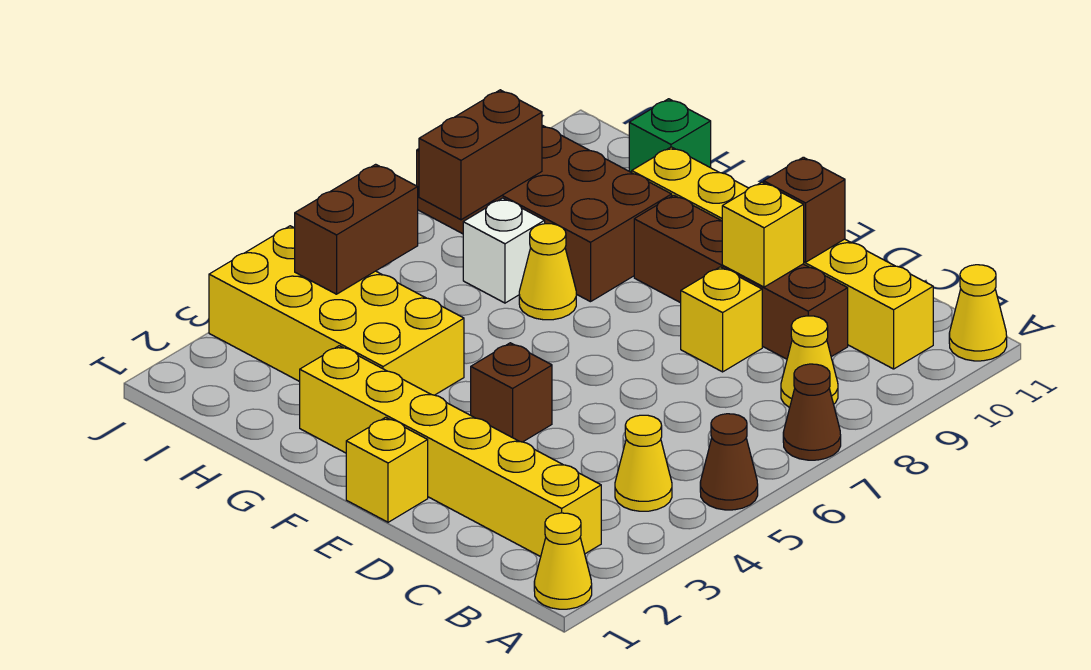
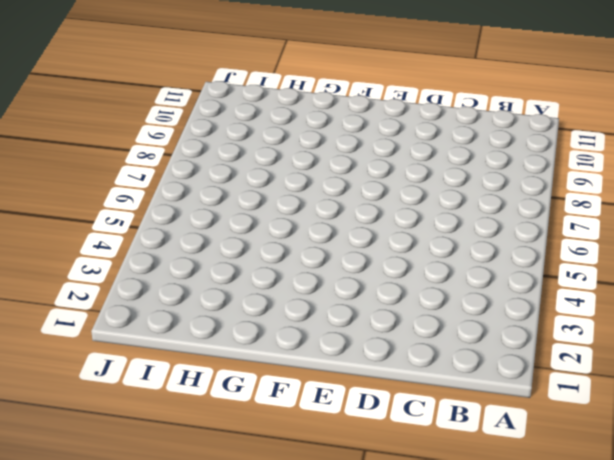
none -> yellow cone A1 level 1
none -> brown cone A5 level 1
none -> brown cone A7 level 1

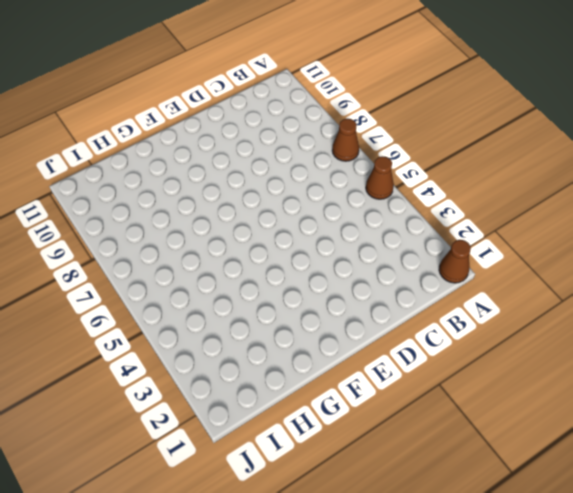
brown cone A1 level 1 -> yellow cone A1 level 1
none -> yellow cone A11 level 1
none -> yellow brick B2:G2 level 1
none -> yellow cone B4 level 1

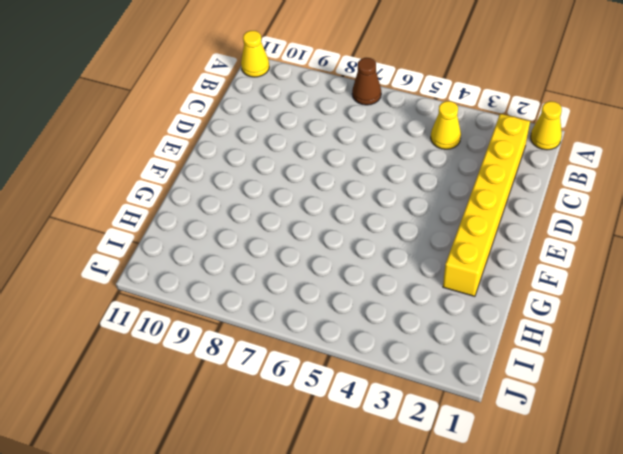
none -> brown cone A5 level 1
none -> yellow cone B8 level 1
none -> yellow brick B10:G10 level 1

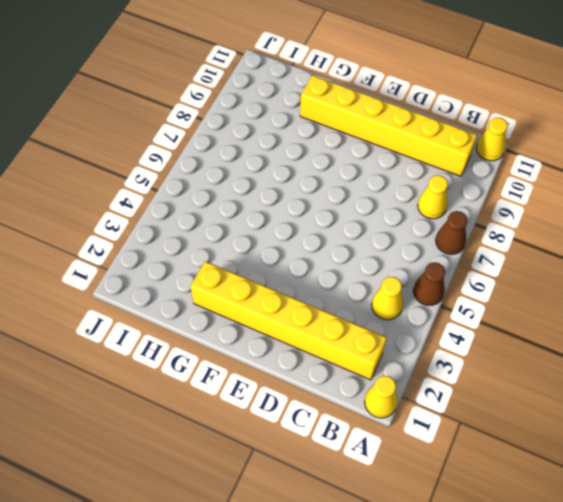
none -> brown brick C9:F9 level 1
none -> yellow brick D8 level 1
none -> yellow brick E1 level 1

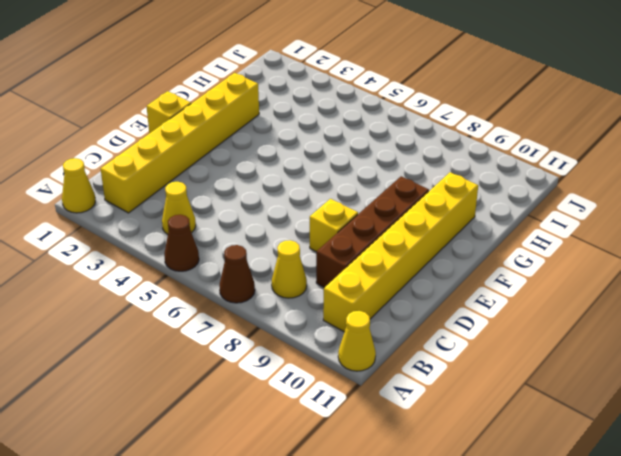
none -> brown brick E4 level 1
none -> yellow brick G3:J4 level 1
none -> yellow cone G7 level 1

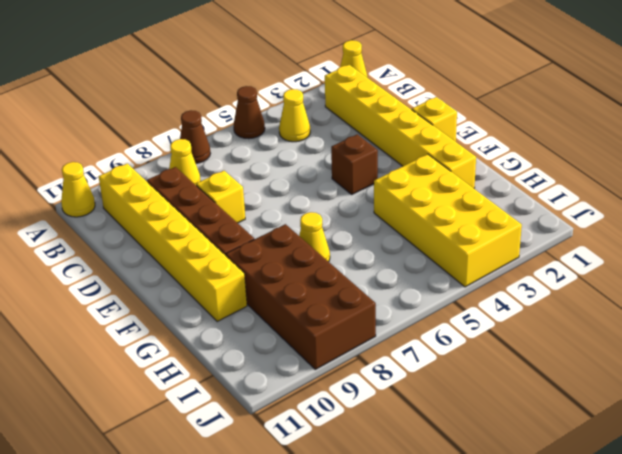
none -> white brick H7 level 1
none -> green brick H11 level 1
none -> yellow brick D9 level 2

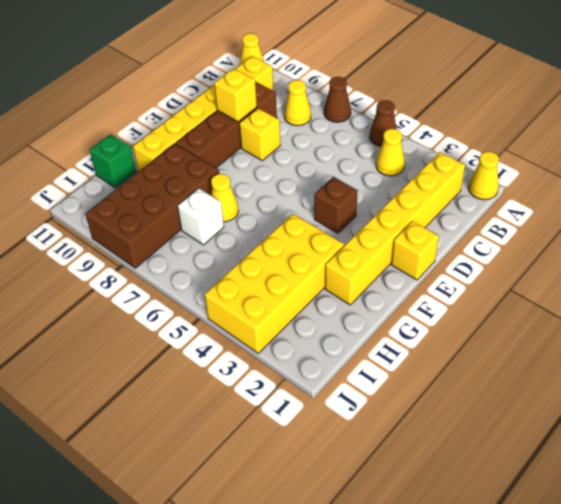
none -> brown brick D10 level 2
none -> brown brick I4:I5 level 2
none -> brown brick I7:I8 level 2

